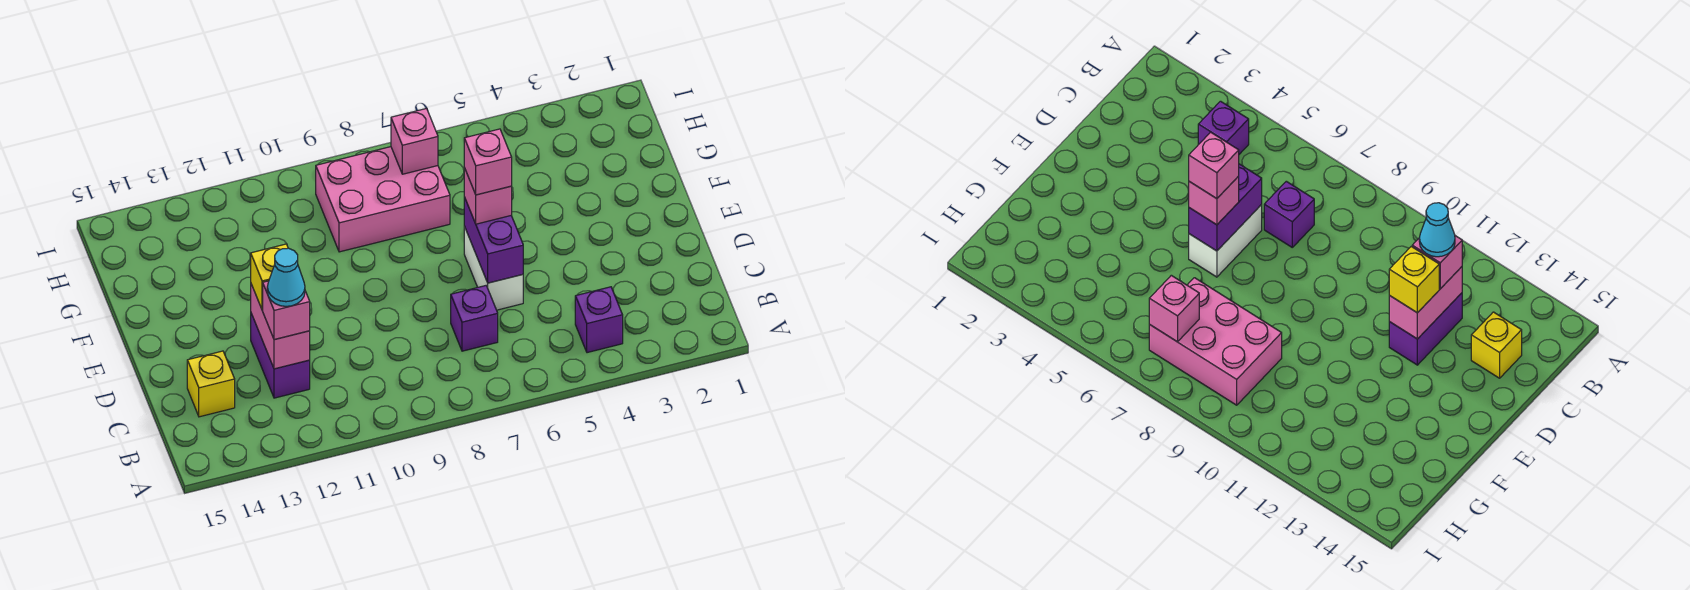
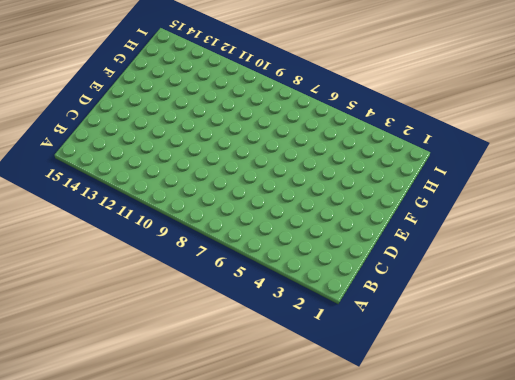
none -> purple brick B4 level 1
none -> purple brick C7 level 1
none -> purple brick C12:D12 level 1

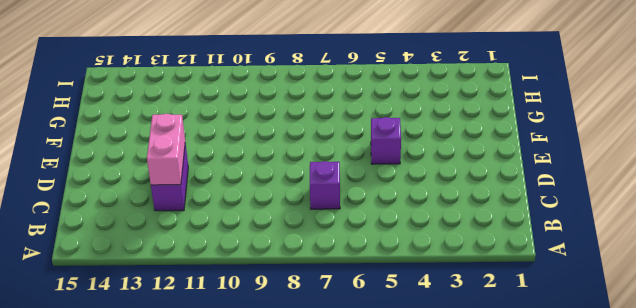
purple brick E5 level 1 -> purple brick B4 level 1
none -> yellow brick C14 level 1
none -> white brick D6:E6 level 1
none -> pink brick G7:H9 level 1

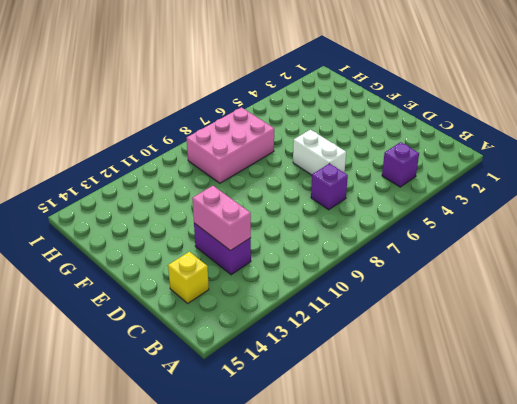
none -> purple brick D6:E6 level 2
none -> pink brick H7 level 2
none -> pink brick C12 level 3

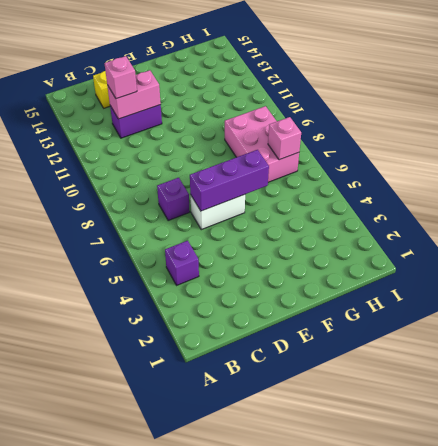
purple brick D6:F6 level 2 -> purple brick D6:E6 level 2
none -> yellow brick D12 level 3
none -> pink brick E6 level 3
none -> cyan cone C12 level 4

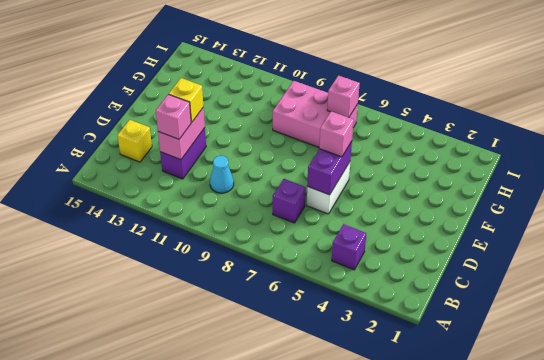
cyan cone C10 level 1 -> cyan cone C12 level 4
none -> pink brick E6 level 4

